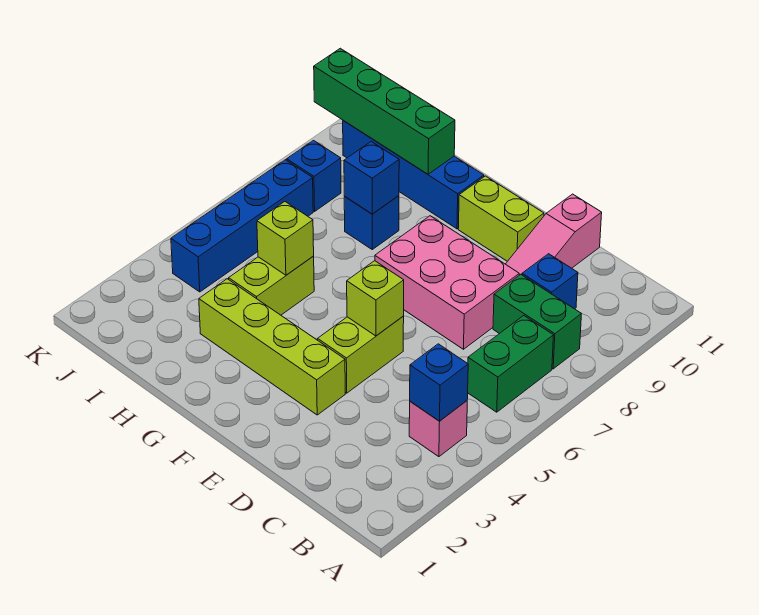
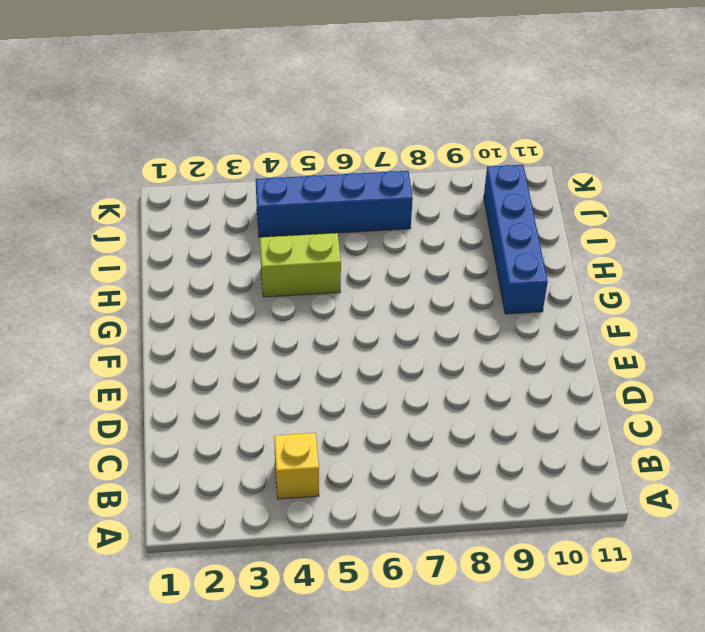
yellow brick B4 level 1 -> pink brick B4 level 1
none -> green brick B6:B7 level 1
none -> green brick B8:C8 level 1
none -> blue brick C9 level 1

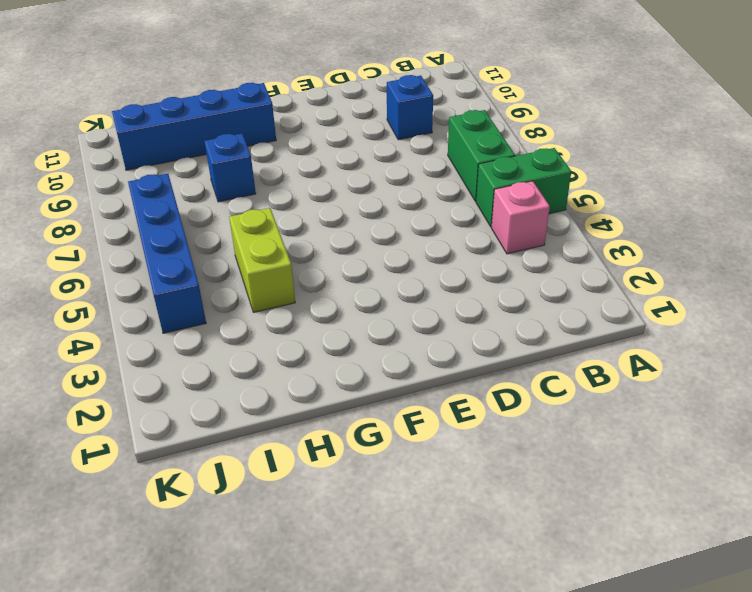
green brick A5:B5 level 1 -> green brick B8:C8 level 1
none -> pink brick D7:F8 level 1
none -> pink slope D9:D11 level 1 top 11
none -> lime brick E3:H3 level 1

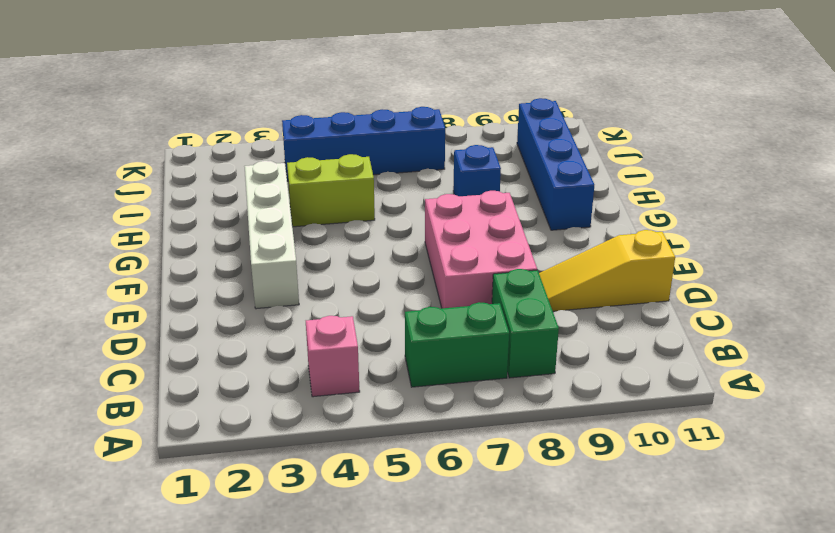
yellow slope D9:D11 level 1 top 11 -> pink slope D9:D11 level 1 top 11
white brick E3:H3 level 1 -> lime brick E3:H3 level 1
none -> blue brick C9 level 1
none -> lime brick E4:E5 level 1
none -> lime brick E10:F10 level 1

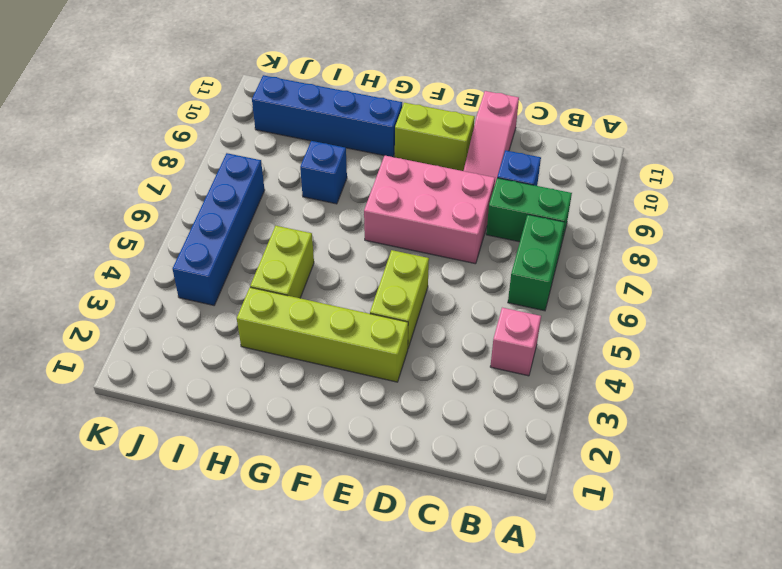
none -> blue brick J8 level 1
none -> blue brick B4 level 2
none -> lime brick E5 level 2

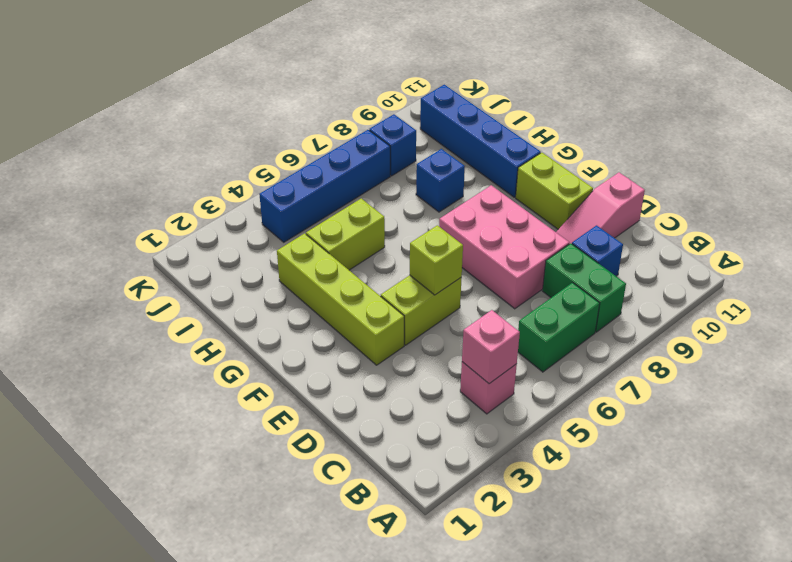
pink brick B4 level 2 -> blue brick B4 level 2
none -> lime brick H5 level 2
none -> blue brick H8 level 2
none -> green brick H10:K10 level 2

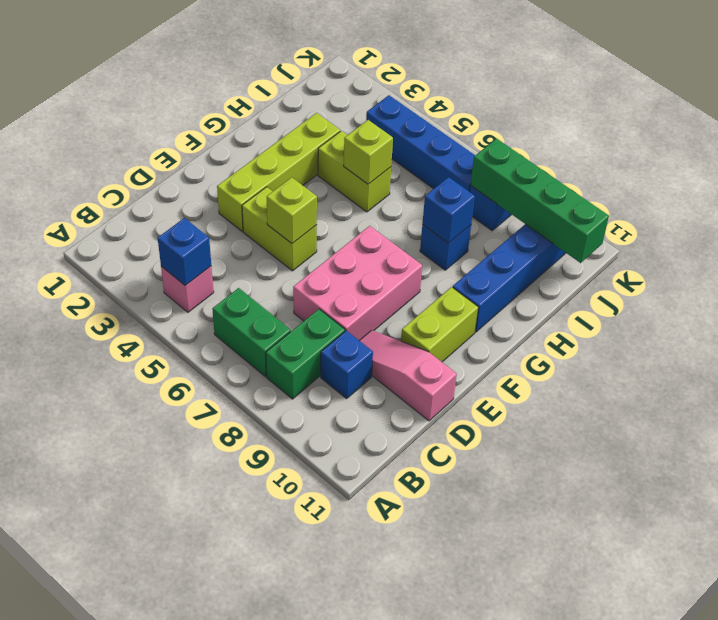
green brick J8:J11 level 2 -> green brick H10:K10 level 2

